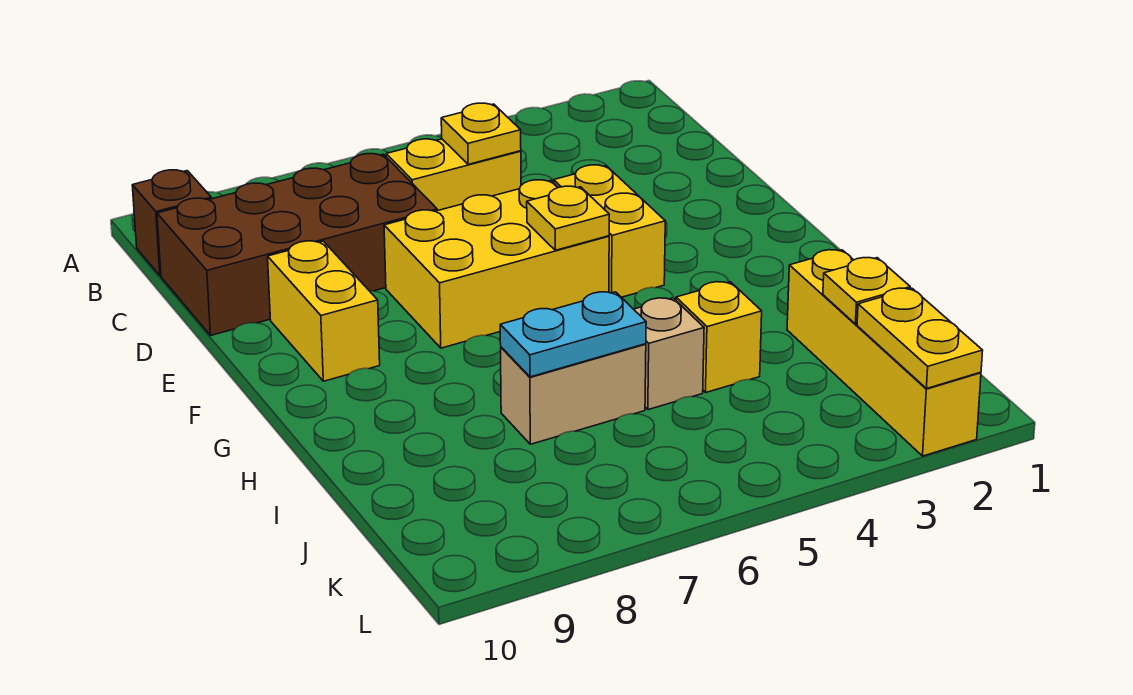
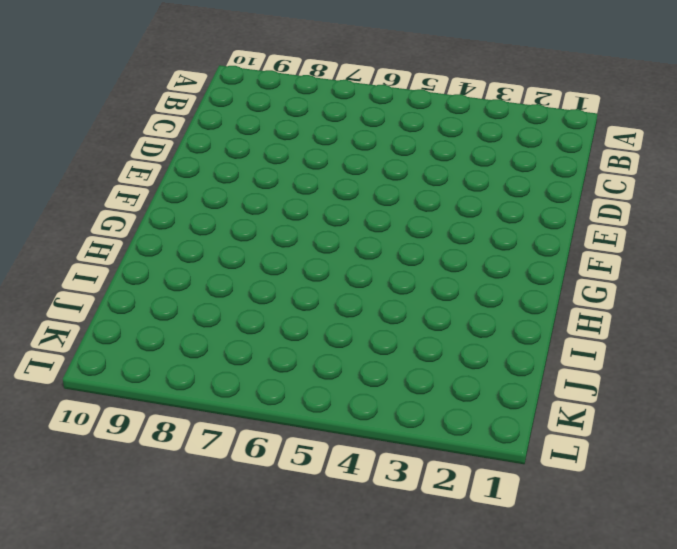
none -> brown brick B10 level 1
none -> yellow brick C5:C6 level 1
none -> brown brick C7:D10 level 1

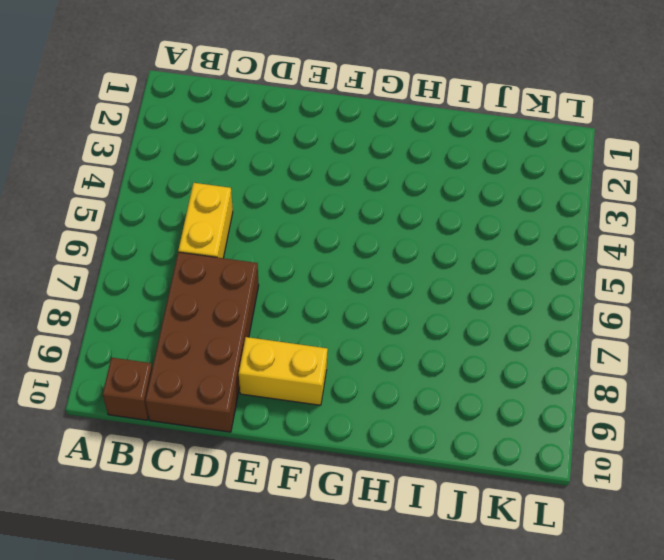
none -> yellow brick E4:F4 level 1
none -> yellow brick E5:F7 level 1
none -> yellow brick I2:L2 level 1

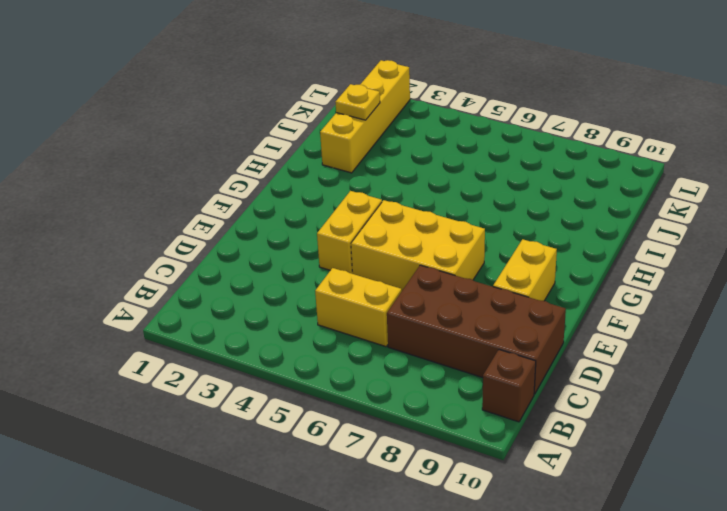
none -> yellow brick I4 level 1
none -> tan brick I5 level 1
none -> tan brick I6:I7 level 1

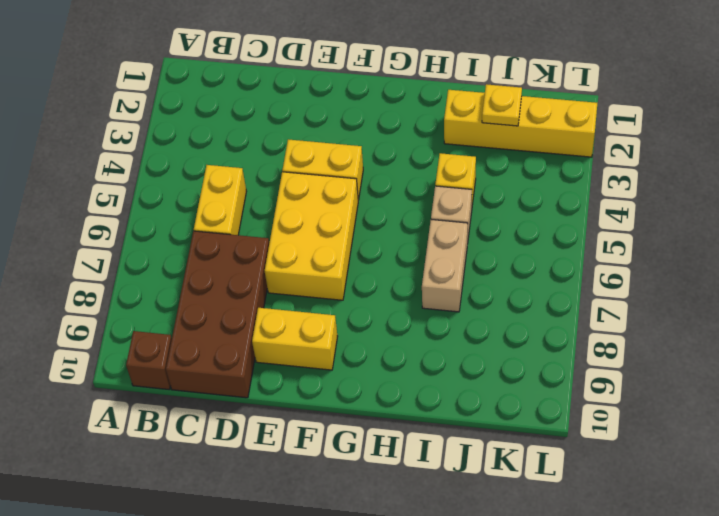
none -> yellow plate C5 level 2
none -> yellow plate F5 level 2
none -> cyan plate I6:I7 level 2

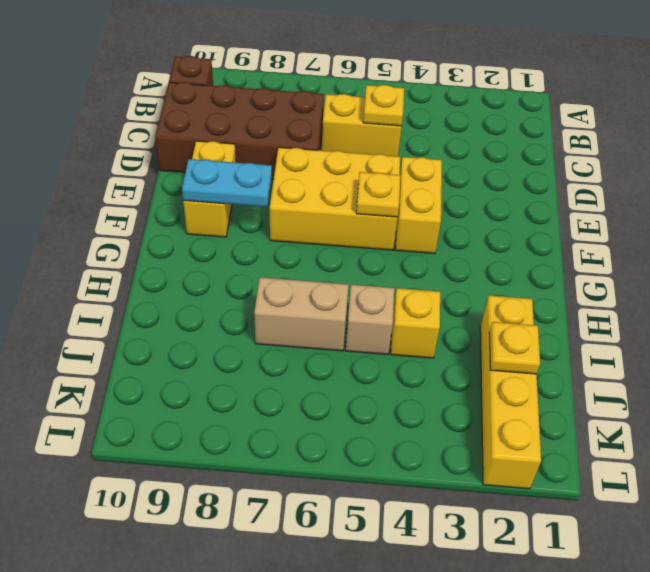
cyan plate F8:F9 level 2 -> cyan plate I6:I7 level 2
none -> yellow plate K2:L2 level 2

